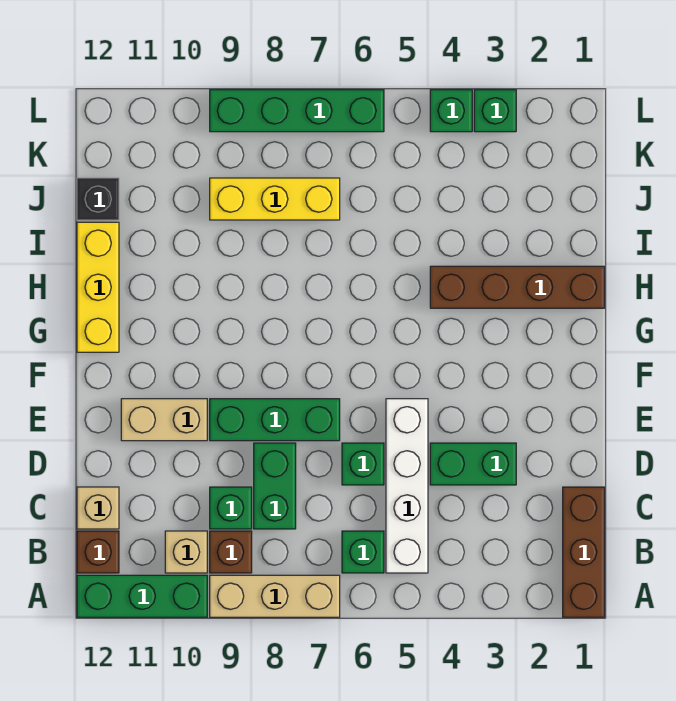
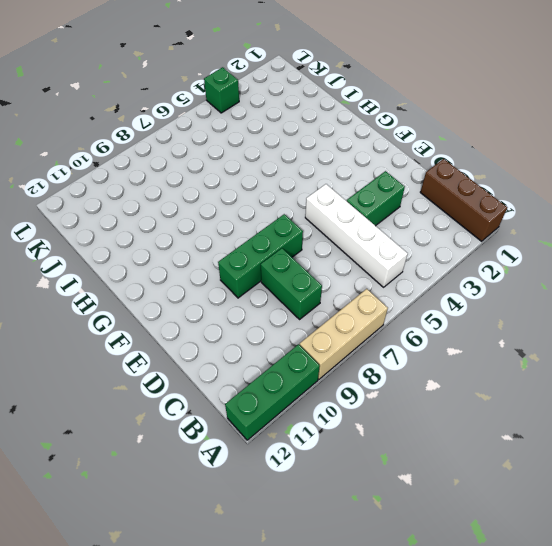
none -> green brick B6 level 1
none -> brown brick B9 level 1
none -> tan brick B10 level 1

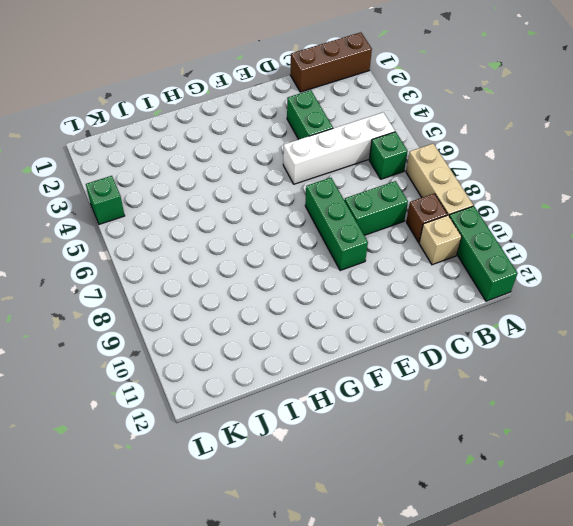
none -> brown brick B12 level 1
none -> green brick C9 level 1
none -> tan brick C12 level 1

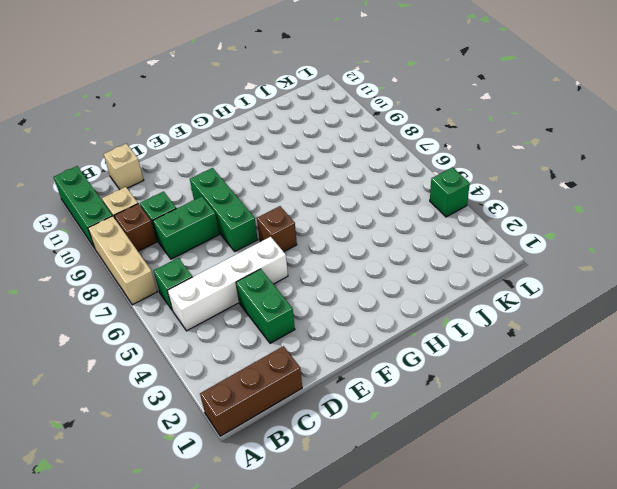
brown brick F6 level 1 -> brown brick B12 level 1
none -> green brick D6 level 1
none -> tan brick E10:E11 level 1
none -> yellow brick G12:I12 level 1

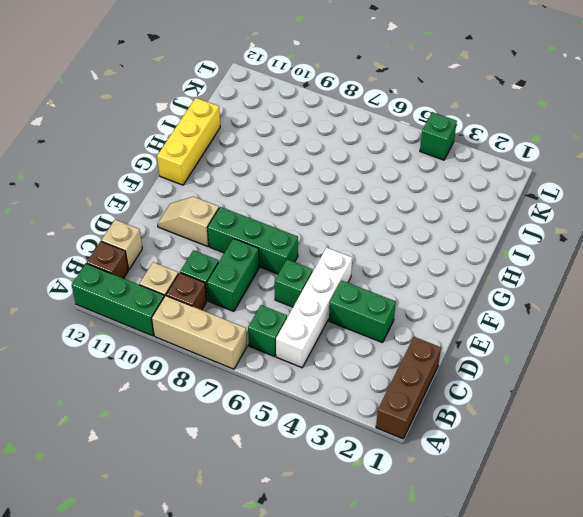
tan slope E10:E11 level 1 top 10 -> tan brick E10:E11 level 1
none -> brown brick H1:H4 level 1
none -> yellow brick J7:J9 level 1
none -> black brick J12 level 1

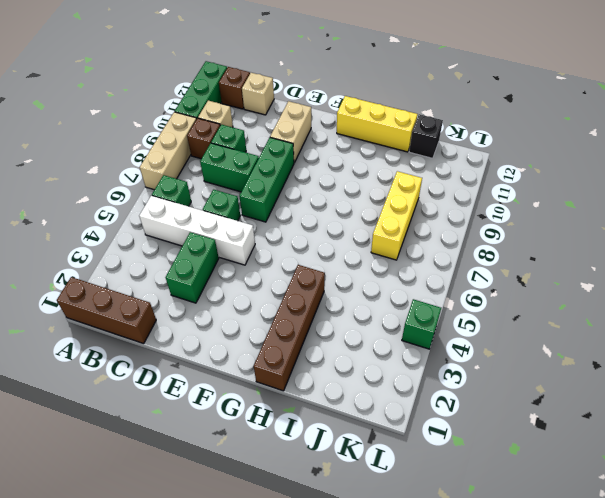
none -> green brick L3 level 1
none -> green brick L6:L9 level 1

